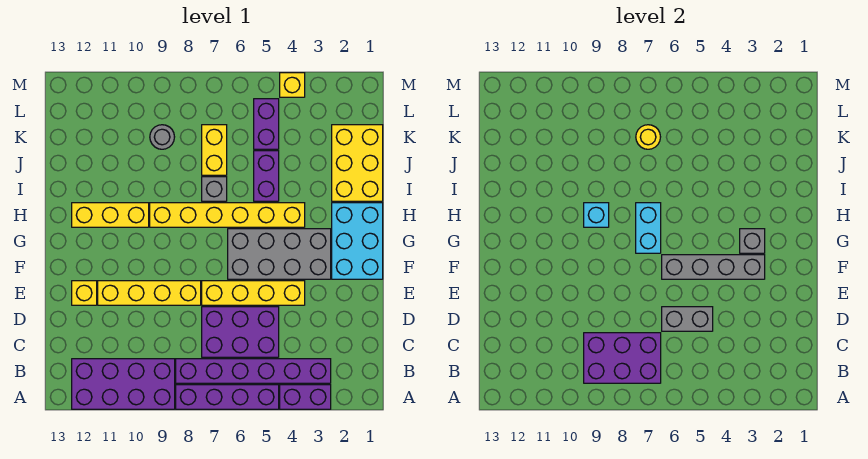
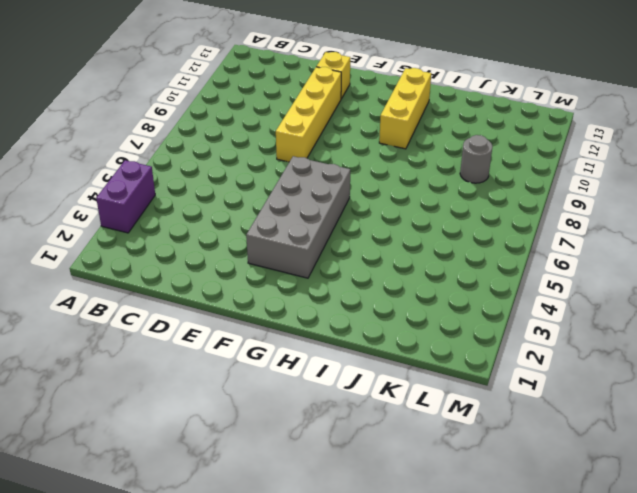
none -> purple brick A5:A8 level 1
none -> purple brick A9:B12 level 1
none -> purple brick B3:B8 level 1

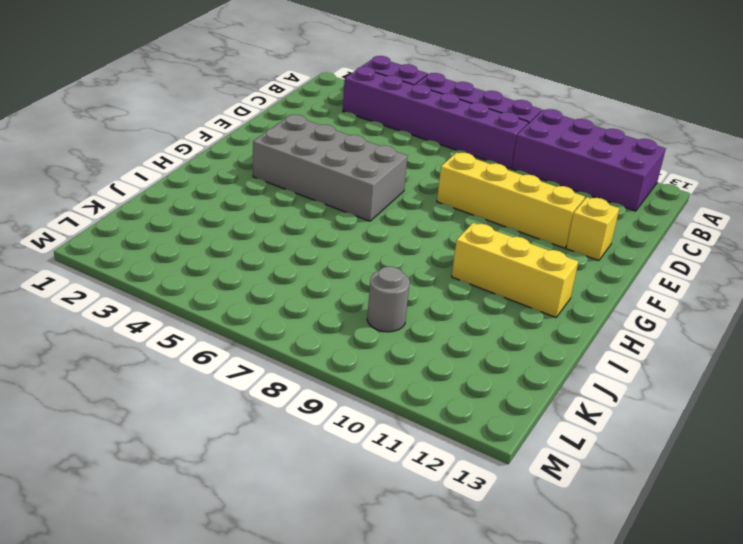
none -> purple brick C5:D7 level 1
none -> yellow brick E4:E7 level 1
none -> cyan brick F1:H2 level 1

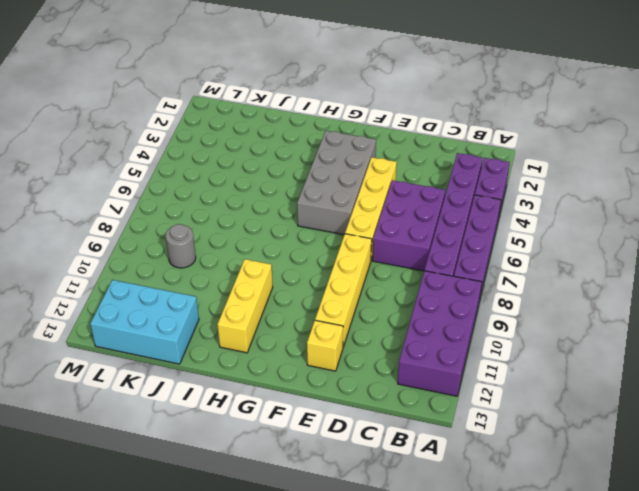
cyan brick J12:L13 level 1 -> cyan brick F1:H2 level 1
none -> yellow brick H4:H9 level 1
none -> yellow brick I1:K2 level 1
none -> purple brick I5:J5 level 1

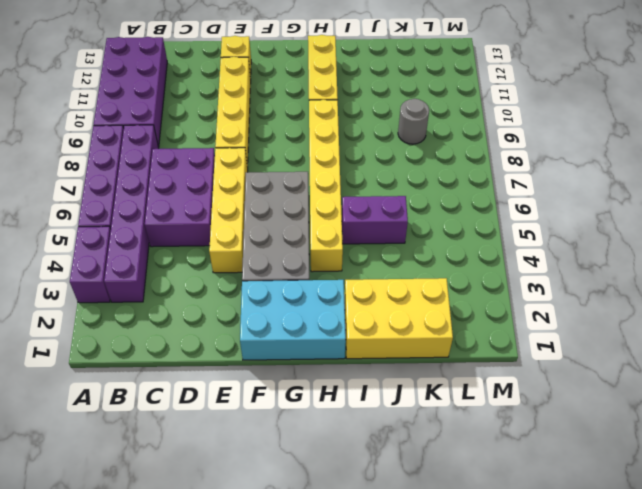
none -> grey brick I7 level 1
none -> yellow brick J7:K7 level 1
none -> purple brick K5:L5 level 1

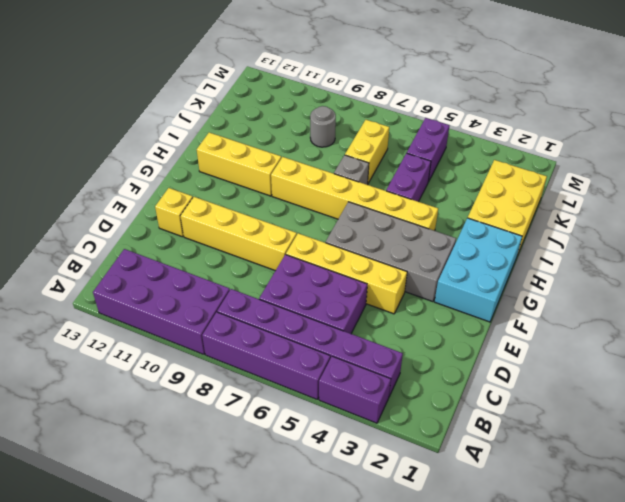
none -> yellow brick M4 level 1
none -> purple brick B7:C9 level 2
none -> grey brick D5:D6 level 2

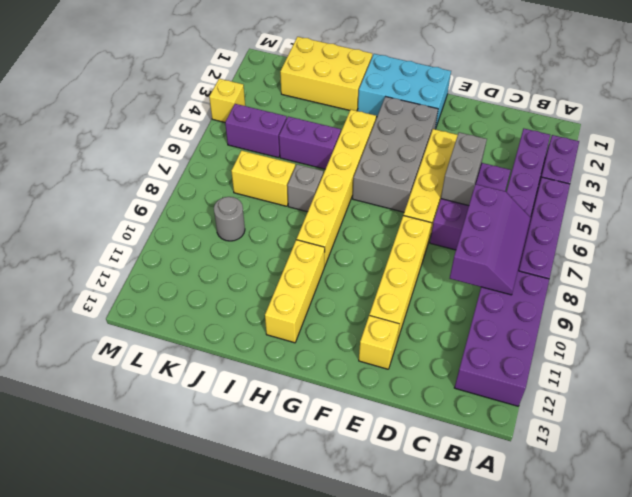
purple slope B7:C9 level 2 top C -> purple brick B7:C9 level 2
none -> grey brick F3:F6 level 2
none -> grey brick G3 level 2
none -> cyan brick G7:H7 level 2

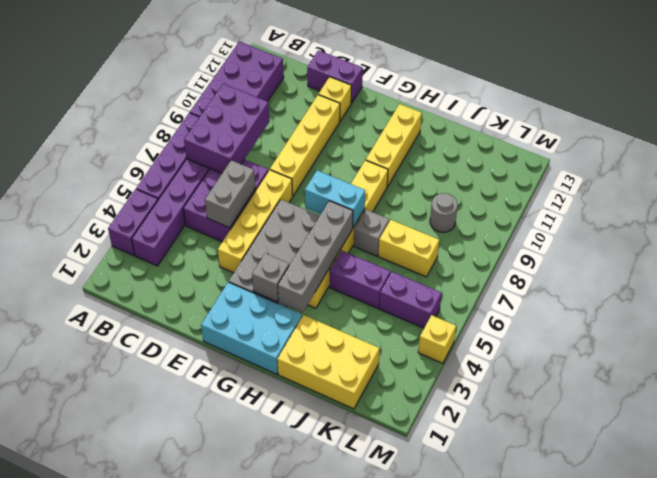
purple brick D13:E13 level 1 -> none
grey brick H3:H6 level 2 -> grey brick F3:F6 level 2
none -> cyan brick H9 level 2
none -> yellow round brick K7 level 2

